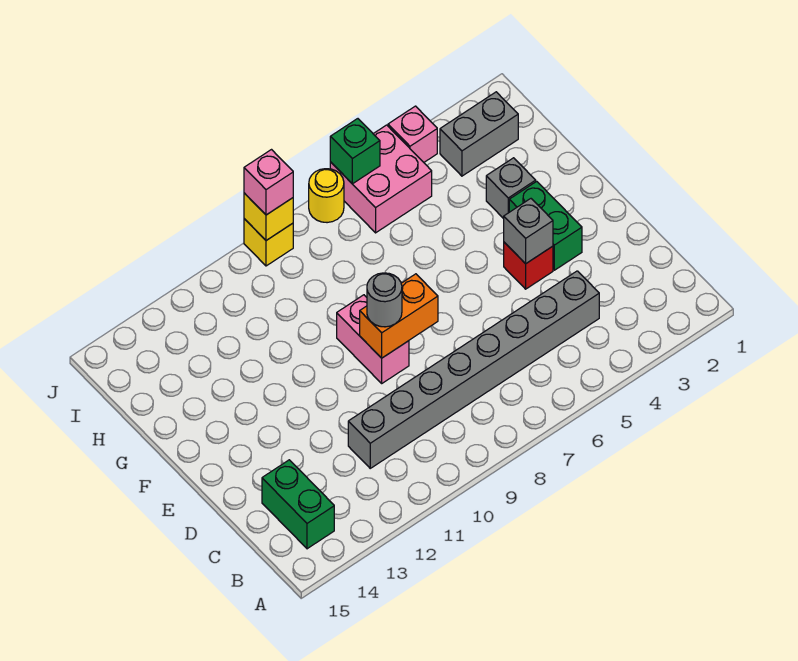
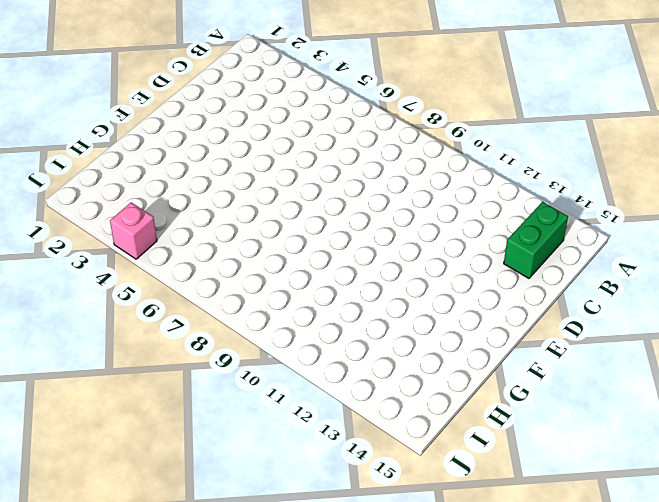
none -> grey brick C4:C11 level 1
none -> green brick E3:F3 level 1
none -> red brick E4 level 1

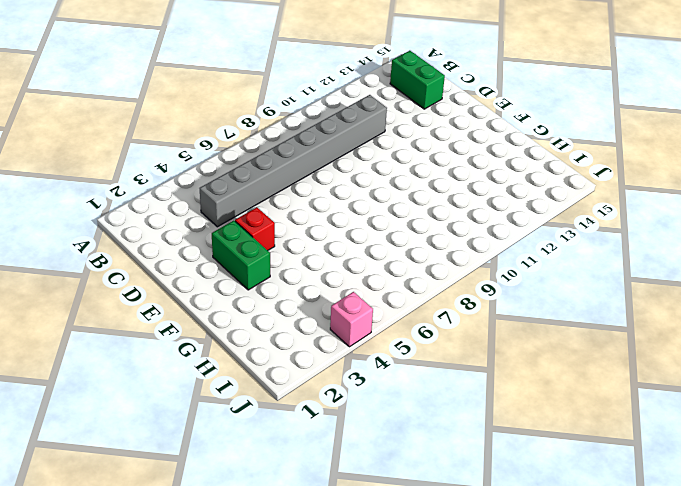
none -> pink brick E9:F9 level 1
none -> grey brick G3 level 1
none -> grey brick I2:I3 level 1

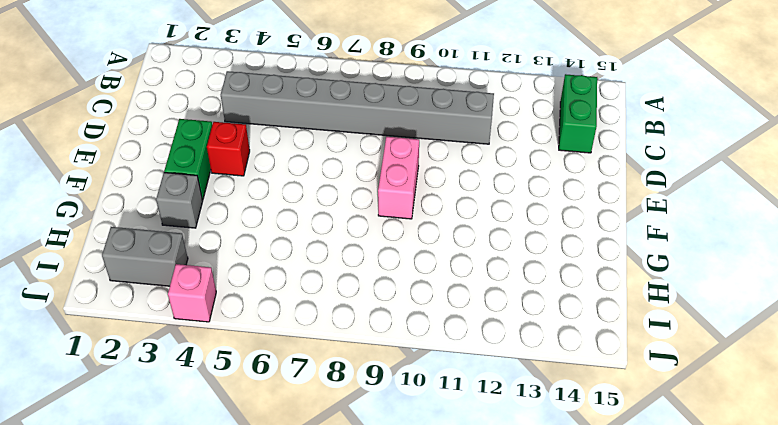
none -> pink brick I5:J6 level 1
none -> yellow round brick J7 level 1
none -> yellow brick J9 level 1

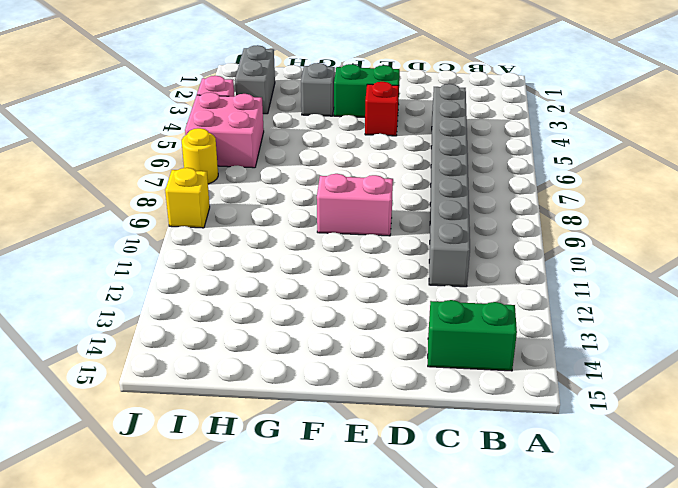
none -> grey brick E4 level 2
none -> orange brick E8:E9 level 2
none -> green brick J6 level 2

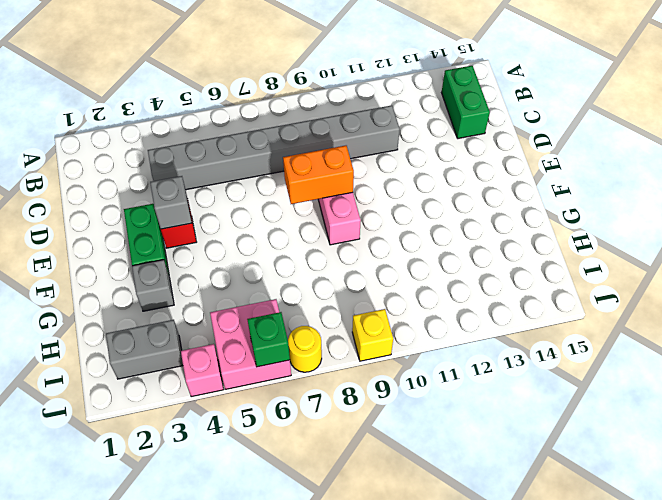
none -> yellow brick J9 level 2
none -> grey round brick E9 level 3
none -> pink brick J9 level 3

